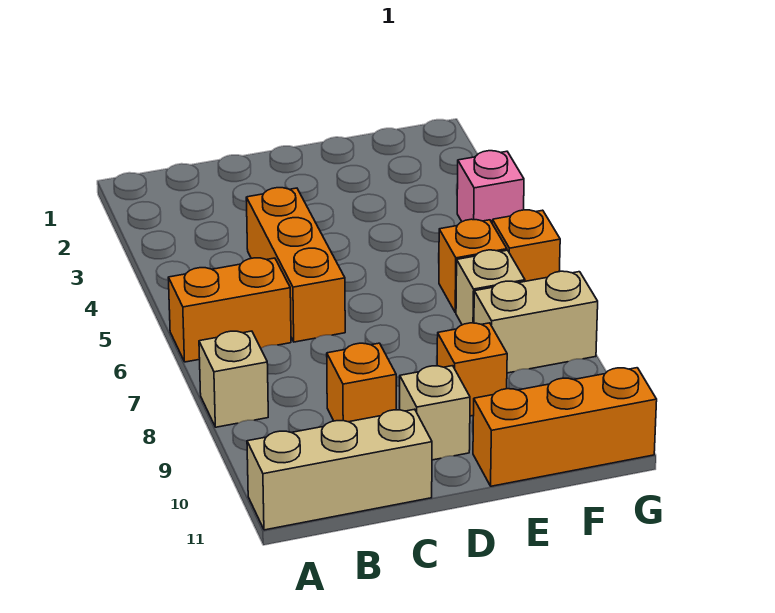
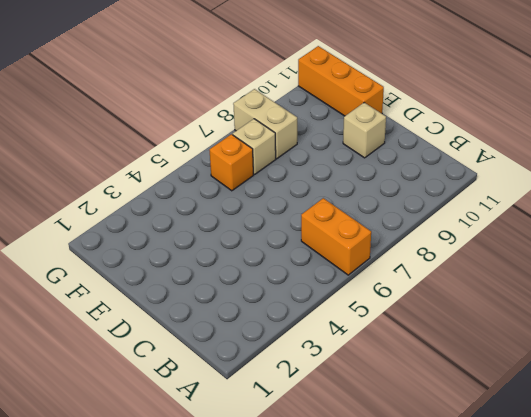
none -> tan brick A8 level 1
none -> tan brick A11:C11 level 1
none -> orange brick C4:C6 level 1

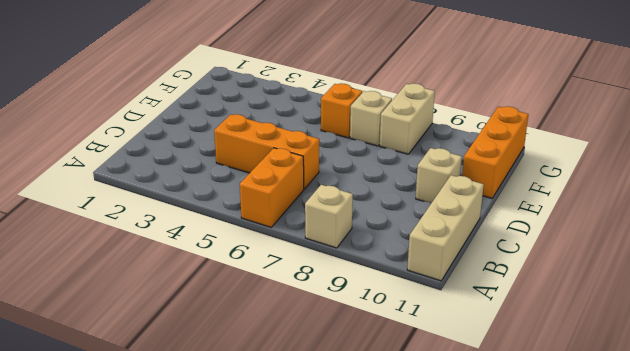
none -> orange brick C9 level 1
none -> orange brick E9 level 1
none -> pink brick G4 level 1

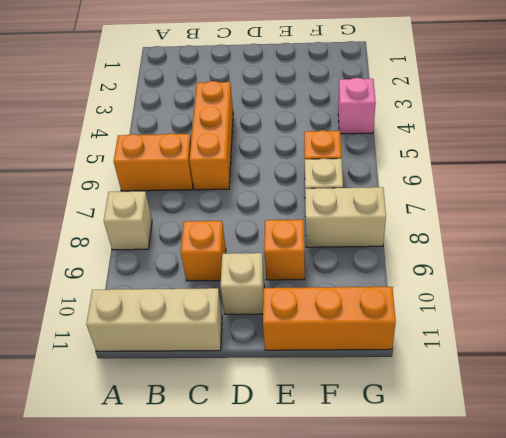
none -> orange brick G6 level 1

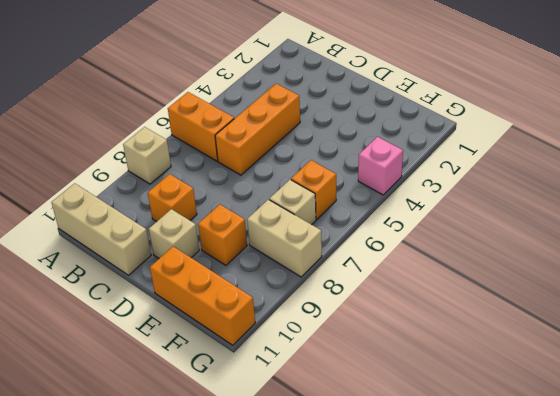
none -> orange brick G6 level 1

